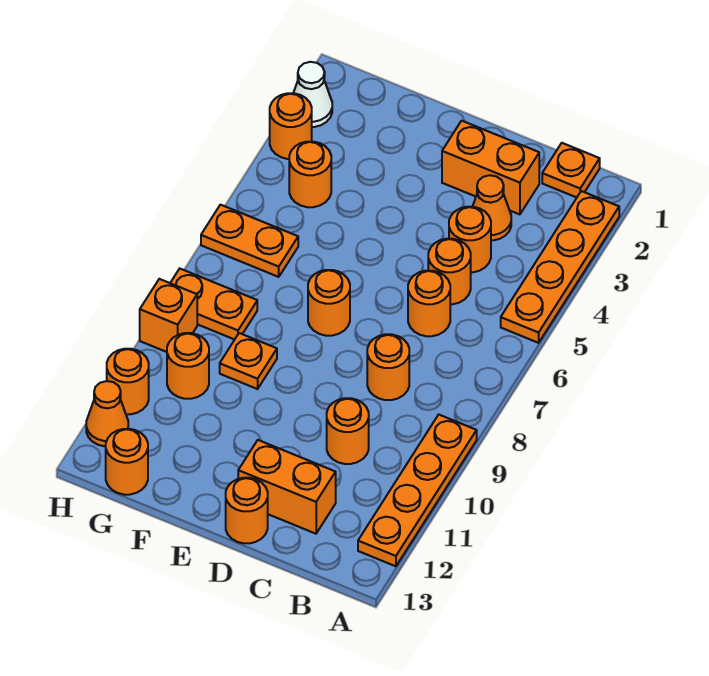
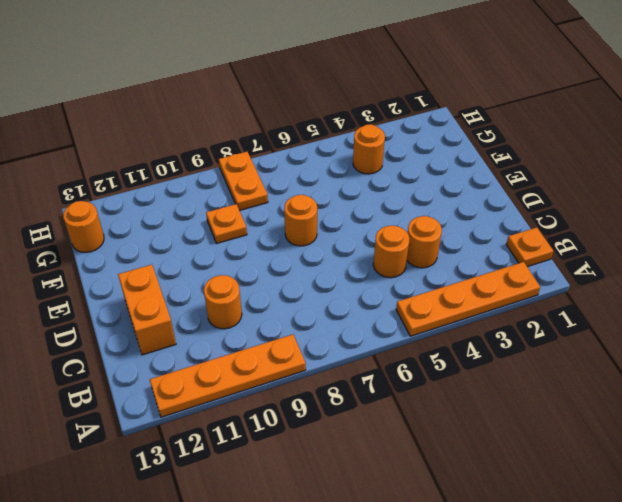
none -> orange brick C2:D2 level 1
none -> orange cone C3 level 1
none -> orange round brick C6 level 1

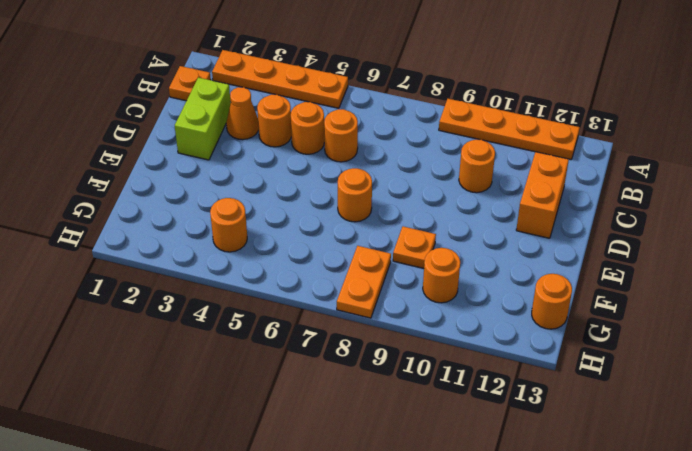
lime brick C2:D2 level 1 -> orange brick C2:D2 level 1
none -> orange round brick C8 level 1
none -> orange round brick D13 level 1
none -> orange plate G6:H6 level 1

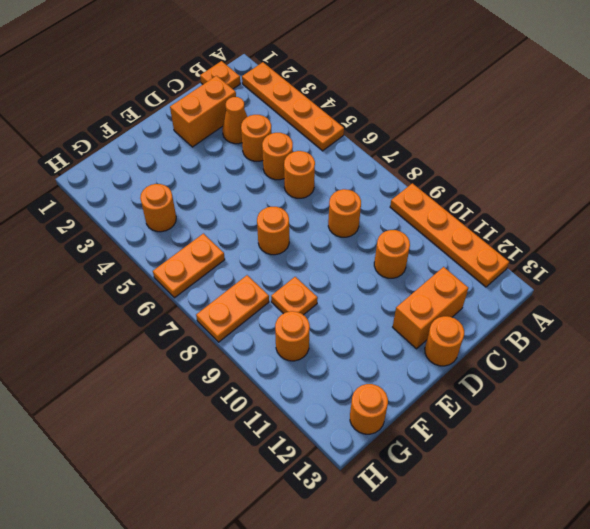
none -> white cone H2 level 1
none -> orange round brick H3 level 1
none -> orange brick H9 level 1

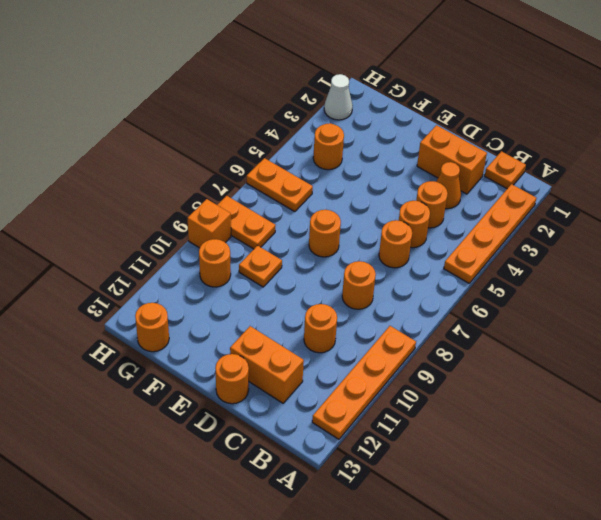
none -> orange round brick H3 level 1
none -> orange round brick H11 level 1
none -> orange cone H12 level 1

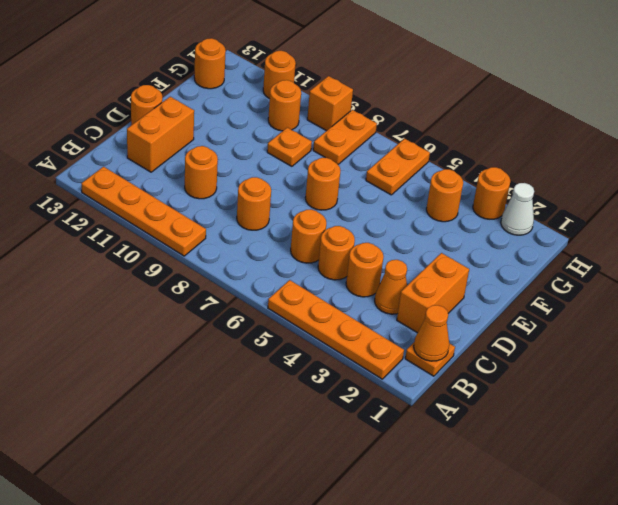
orange cone B1 level 2 -> orange cone H12 level 1

